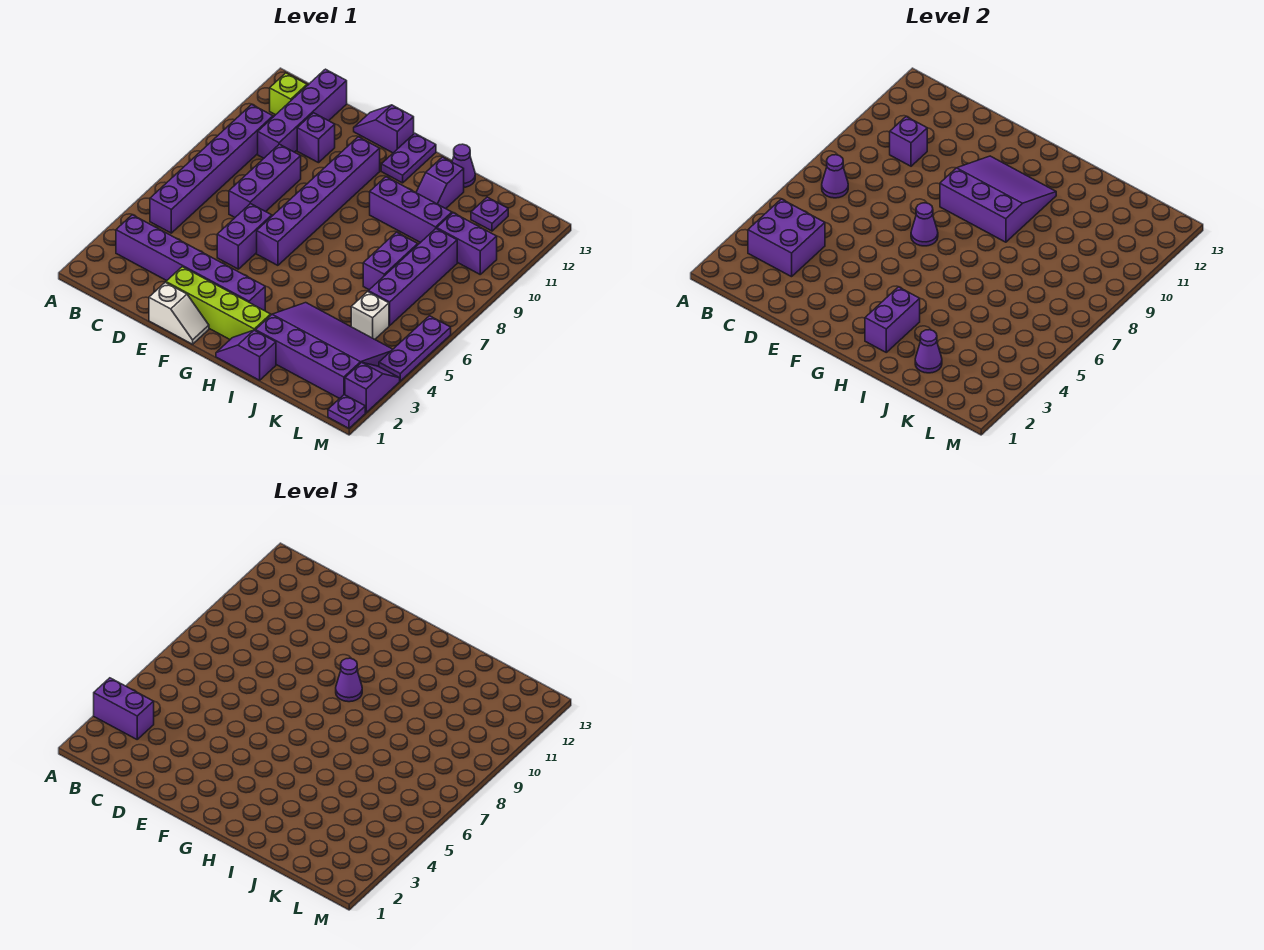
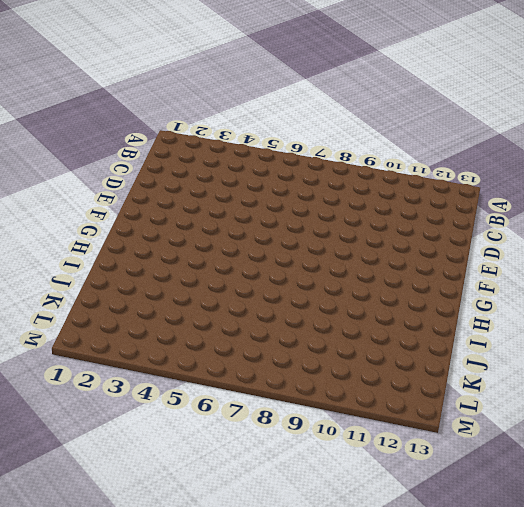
none -> purple brick B3:G3 level 1
none -> purple brick B5:B10 level 1
none -> lime brick B12 level 1
none -> purple brick C10:C13 level 1

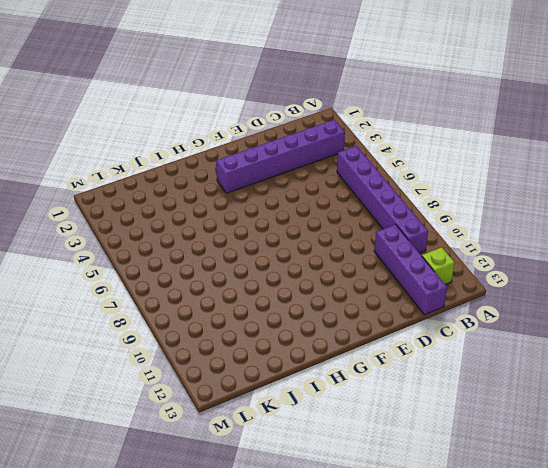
none -> purple brick D7:D9 level 1
none -> purple brick D11 level 1
none -> white slope E1:F1 level 1 top E
none -> lime brick E2:H2 level 1

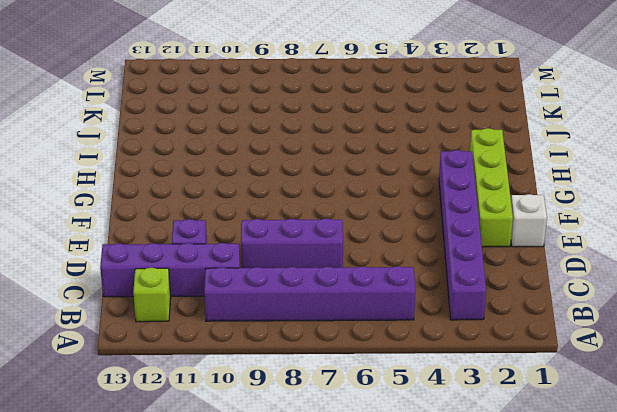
none -> purple brick E5:E6 level 1
none -> purple slope E13:F13 level 1 top F
none -> purple brick F6:F11 level 1
none -> purple plate G12:G13 level 1

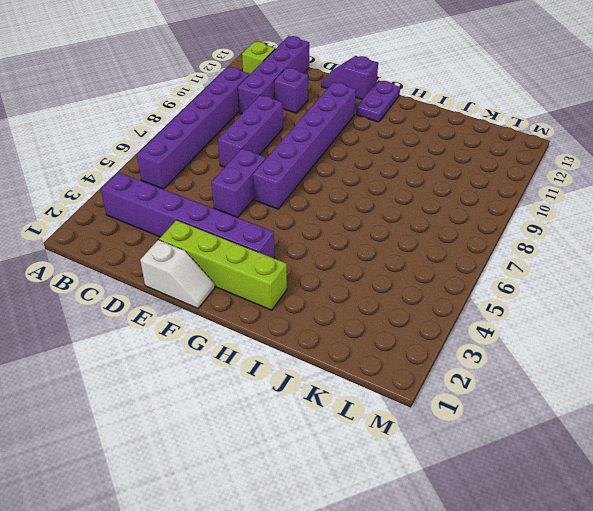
none -> purple slope H1:I1 level 1 top I
none -> purple brick H10:J10 level 1
none -> purple slope I2:L4 level 1 top 2
none -> purple slope I11:I12 level 1 top 12

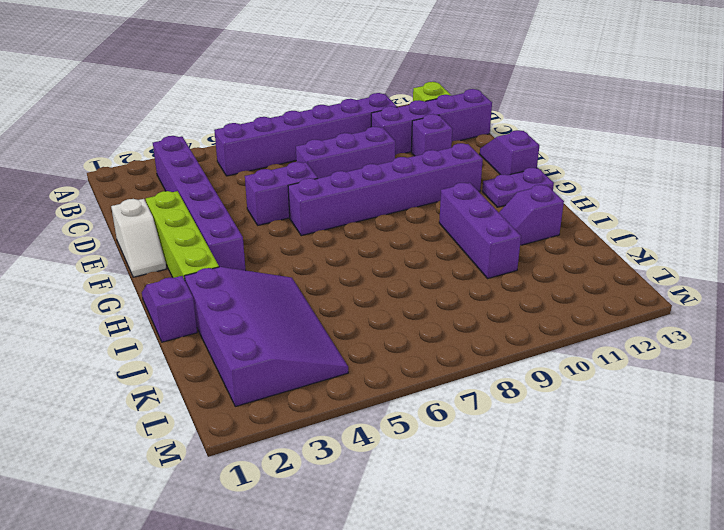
none -> purple cone I13 level 1
none -> purple brick J7:J8 level 1
none -> white brick K5 level 1
none -> purple brick K6:K9 level 1

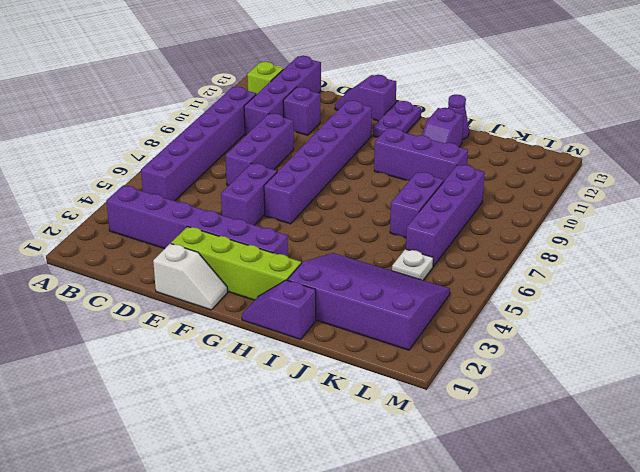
white plate K5 level 1 -> white brick K5 level 1
none -> purple brick K10:L10 level 1
none -> purple plate K12 level 1
none -> purple plate M1 level 1
none -> purple slope M2:M3 level 1 top 2

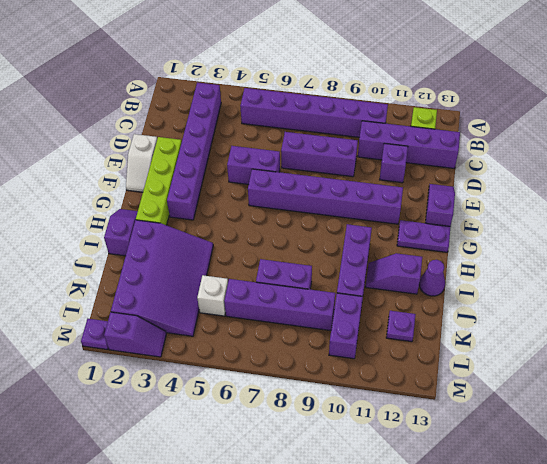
none -> purple plate M4:M6 level 1
none -> purple brick B3:C4 level 2
none -> purple cone B7 level 2
none -> purple brick C10 level 2

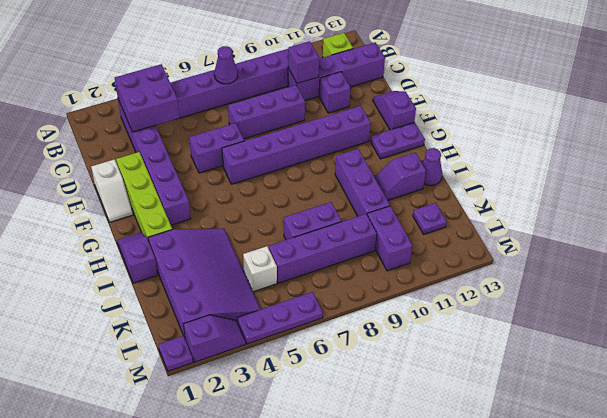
none -> purple cone F7 level 2
none -> purple slope F9:H11 level 2 top 9
none -> purple brick H2:H3 level 2
none -> purple cone J2 level 2

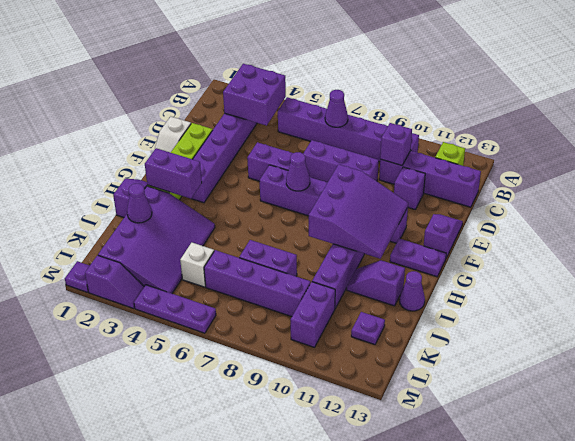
none -> purple brick A3:B3 level 3
none -> purple cone G9 level 3

